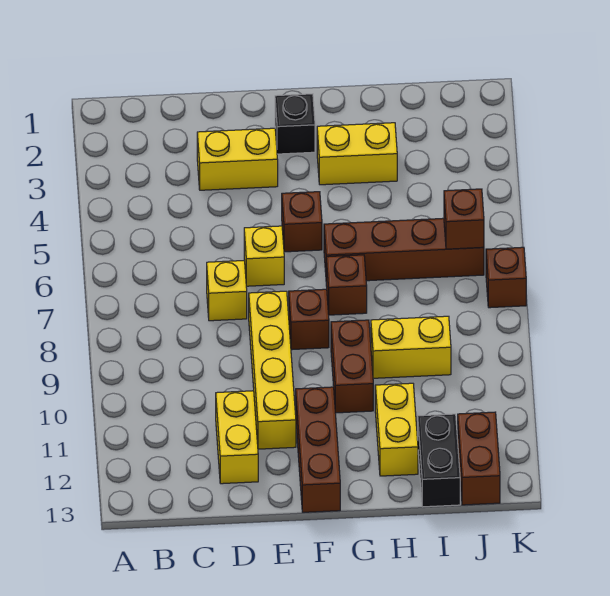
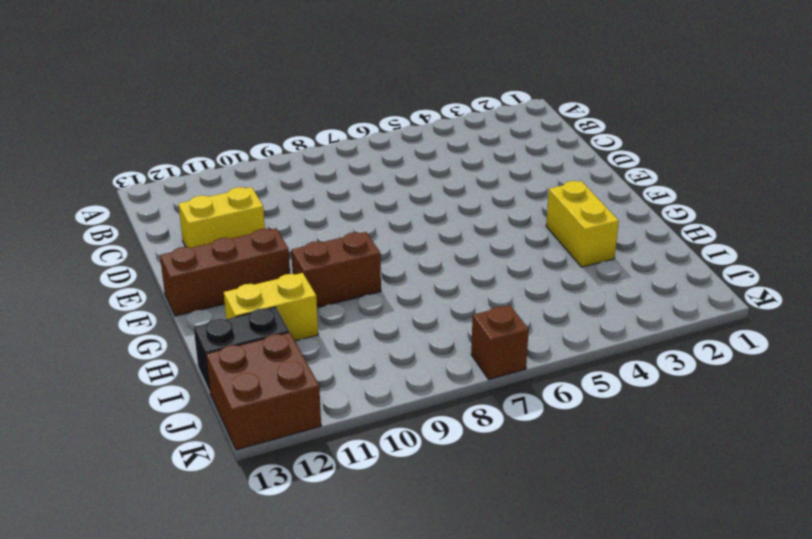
brown brick J12:K13 level 1 -> brown brick J12:J13 level 1
none -> yellow brick D3:E3 level 1
none -> yellow brick D7 level 1
none -> yellow brick E6 level 1

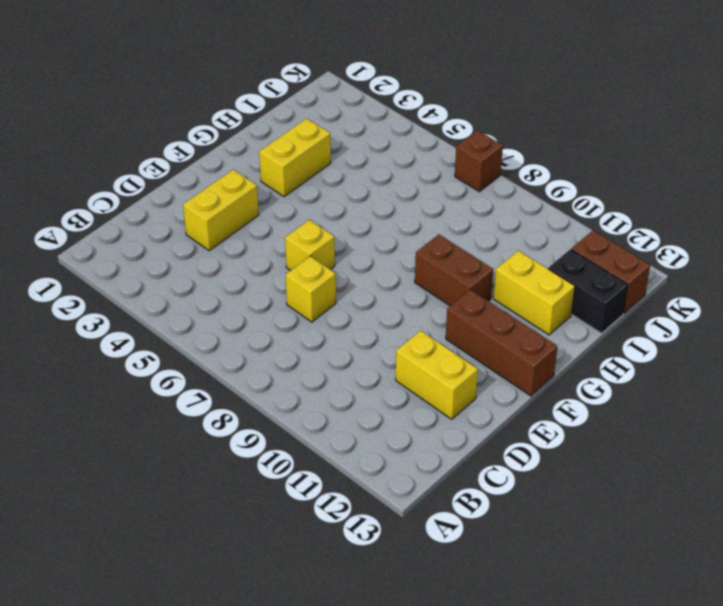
none -> yellow brick E8:E11 level 1
none -> black brick F2 level 1
none -> brown brick F5 level 1

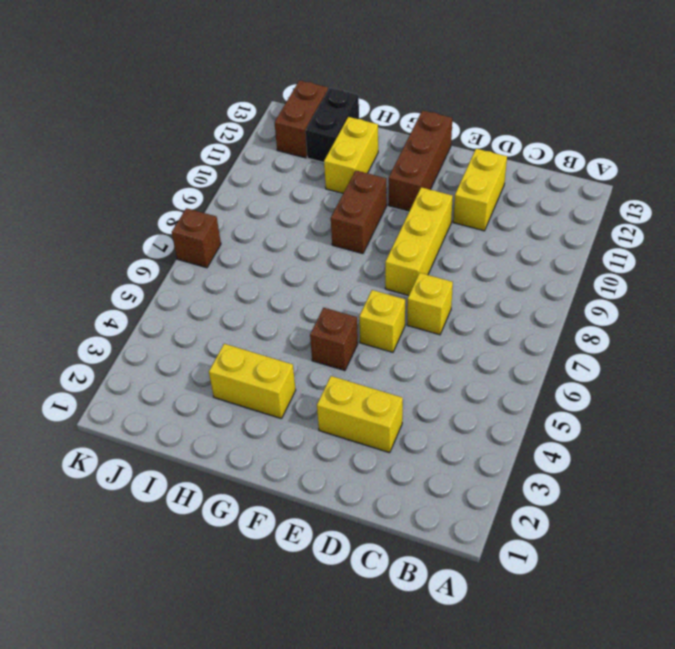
yellow brick E8:E10 level 1 -> yellow brick E8:E11 level 1
none -> black brick F2 level 1
none -> brown brick F8 level 1
none -> brown brick G6:J6 level 1

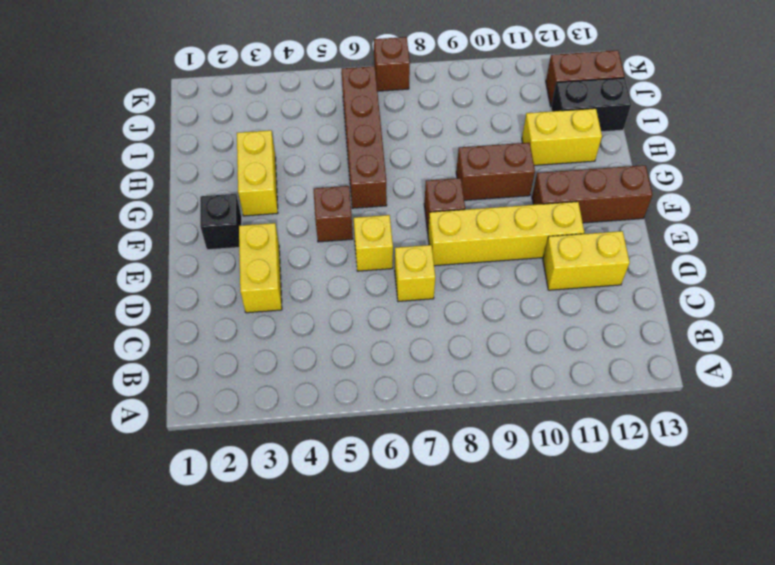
none -> brown brick G7 level 1
none -> yellow brick H9:I9 level 1
none -> brown brick J6 level 2

